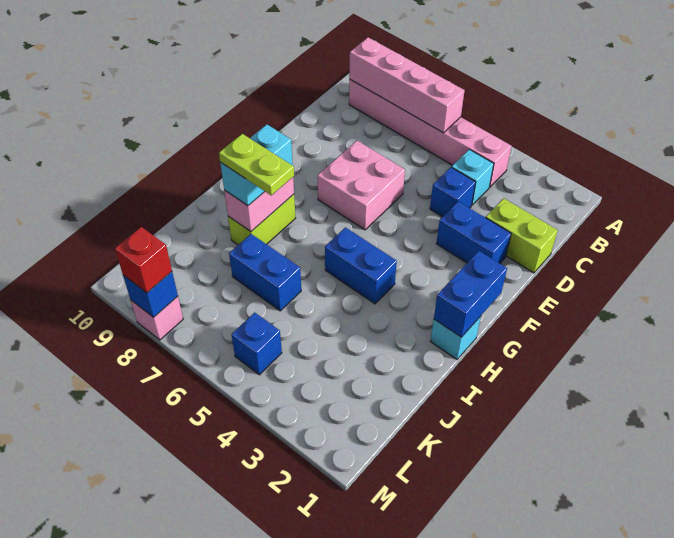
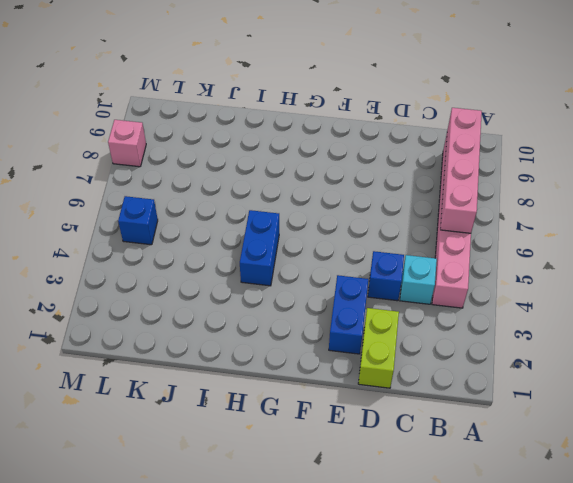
none -> pink brick E6:F7 level 1
none -> cyan brick H1 level 1
none -> lime brick H8:I8 level 1

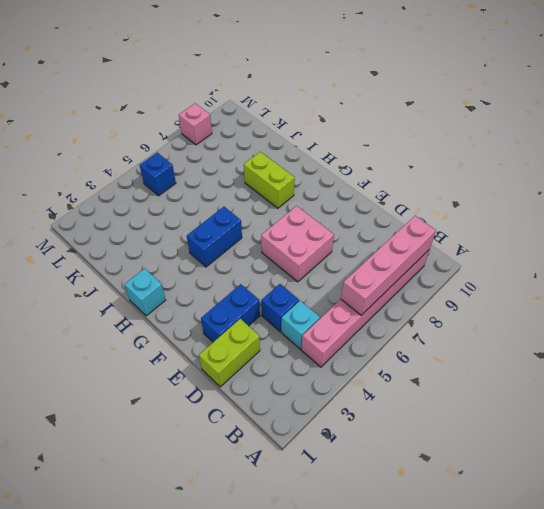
none -> blue brick J6:J7 level 1
none -> blue brick G1:H1 level 2
none -> pink brick H8:I8 level 2

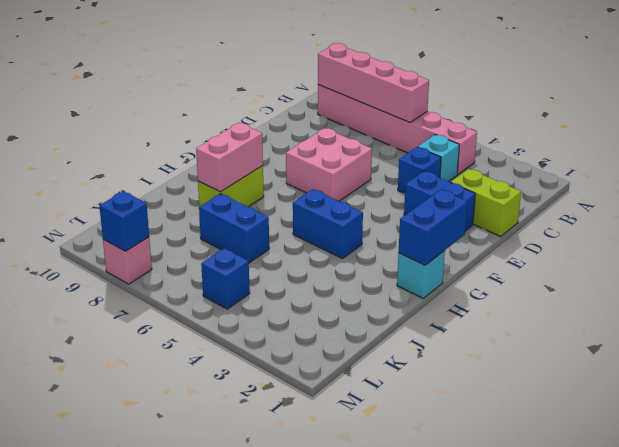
none -> cyan brick H8:I8 level 3
none -> red brick M8 level 3
none -> lime plate I7:I8 level 4

